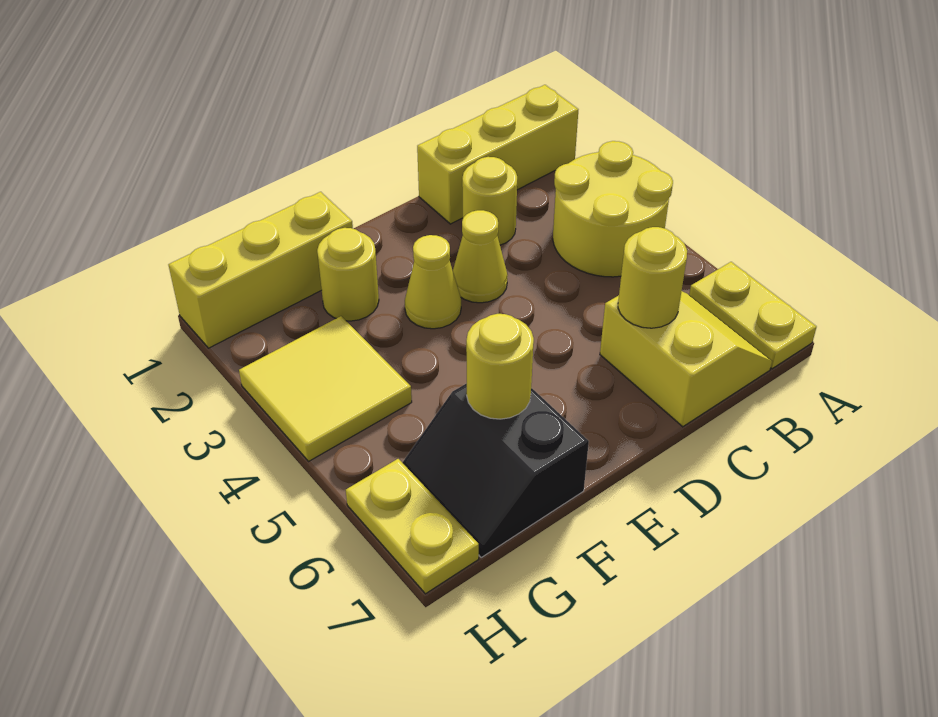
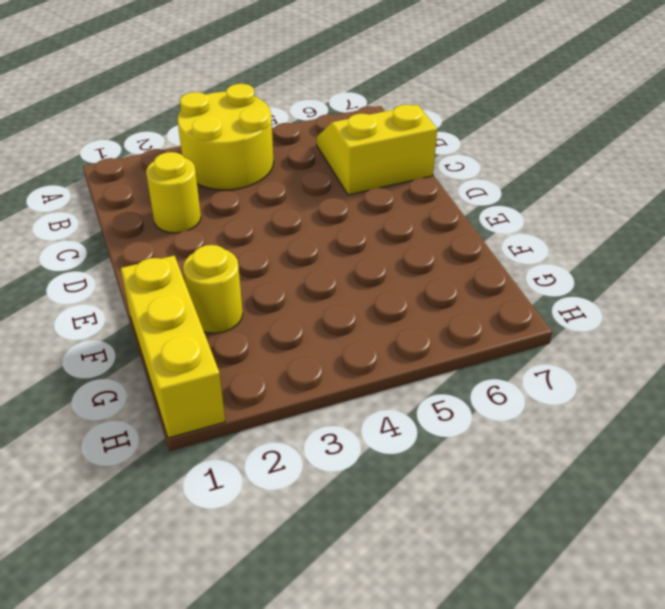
none -> yellow brick A1:C1 level 1
none -> yellow plate A6:A7 level 1
none -> yellow cone D3 level 1

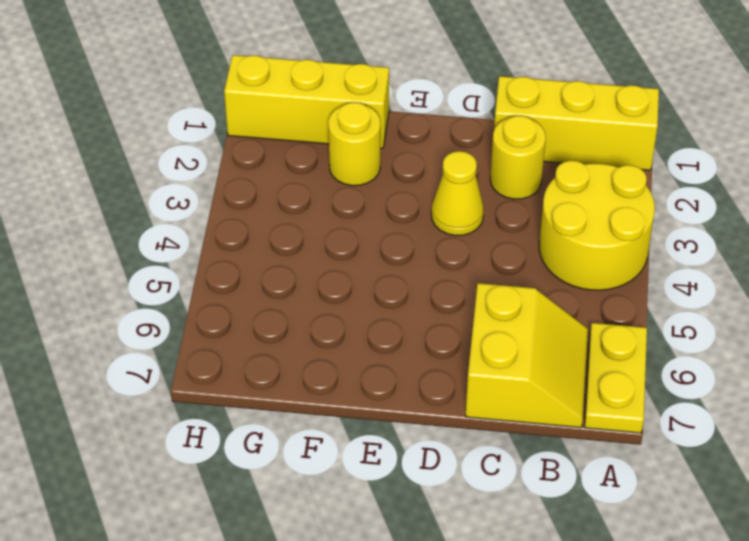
none -> yellow cone E3 level 1
none -> black slope F6:G7 level 1 top F
none -> yellow tile G3:H4 level 1

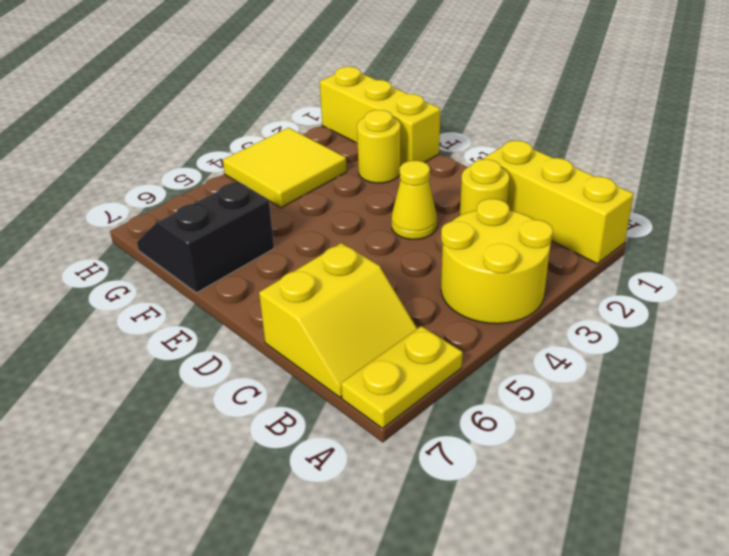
none -> yellow cone E3 level 1
none -> yellow plate H6:H7 level 1
none -> yellow round brick C6 level 2

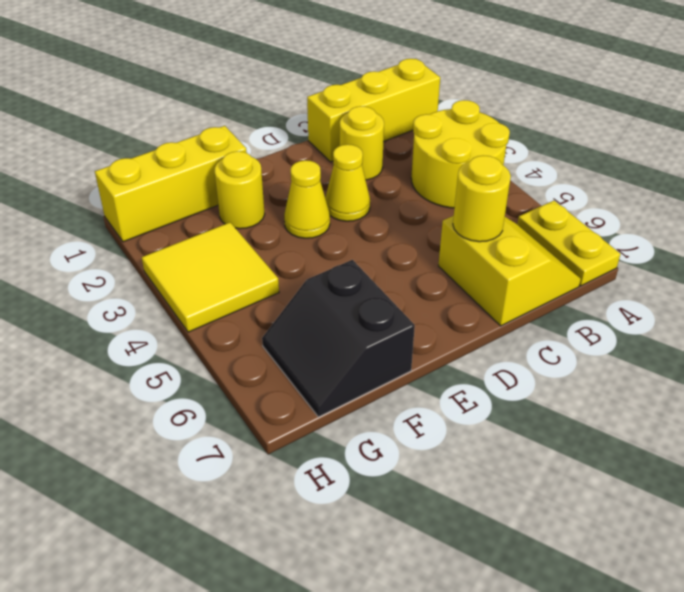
none -> yellow plate H6:H7 level 1
none -> yellow round brick F6 level 2

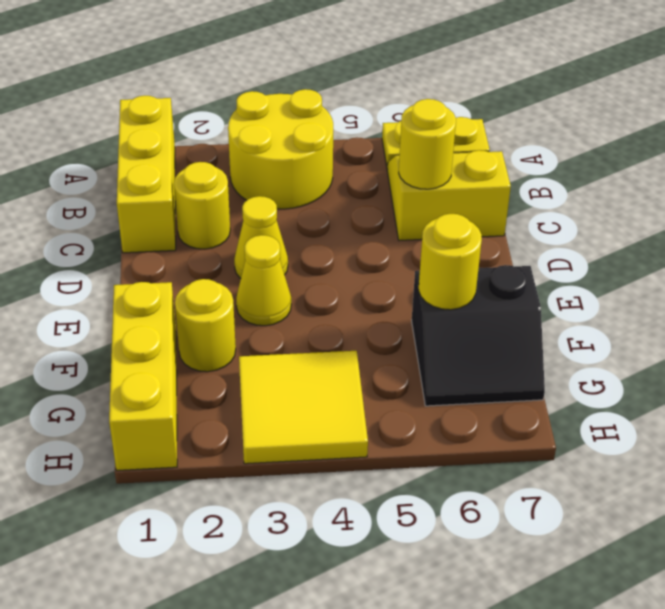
none -> yellow plate H6:H7 level 1

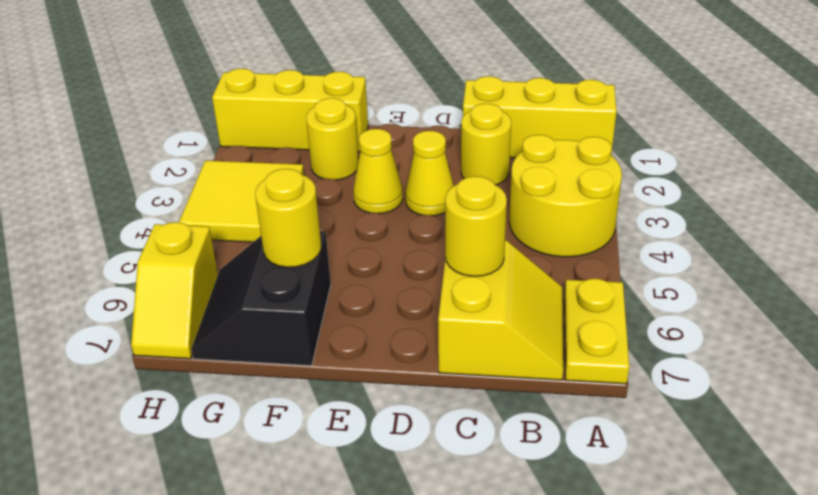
yellow slope H6:H7 level 1 top 6 -> yellow plate H6:H7 level 1

